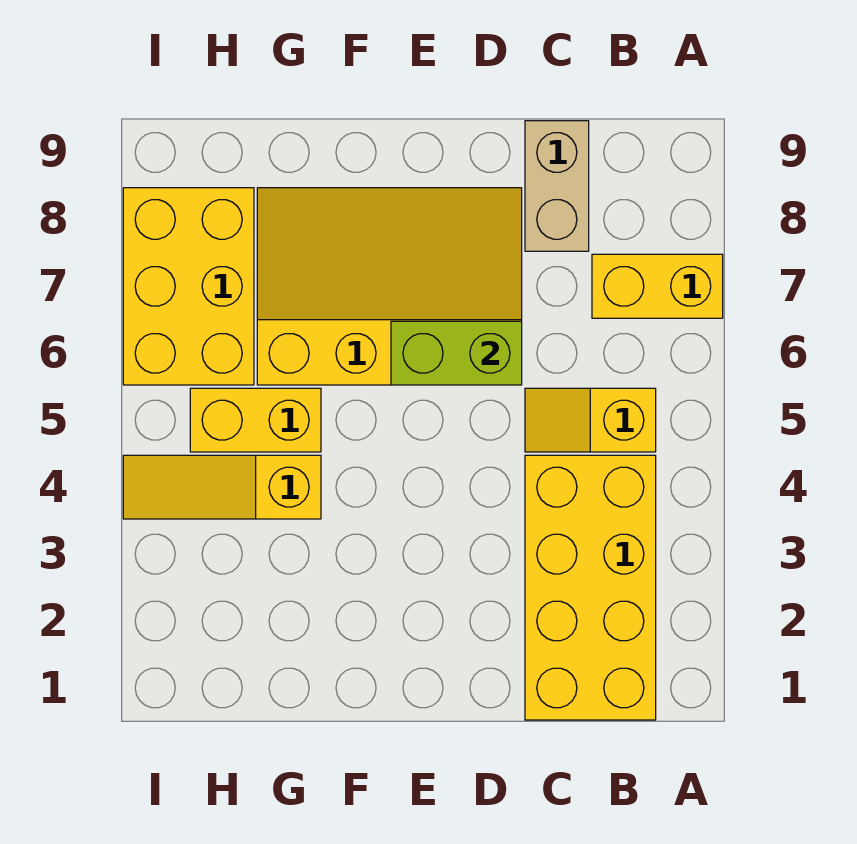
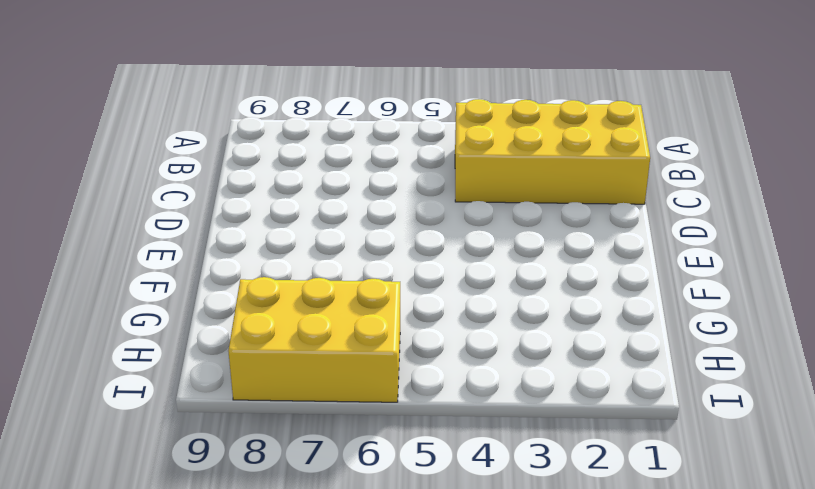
none -> yellow brick A7:B7 level 1
none -> yellow slope B5:C5 level 1 top B

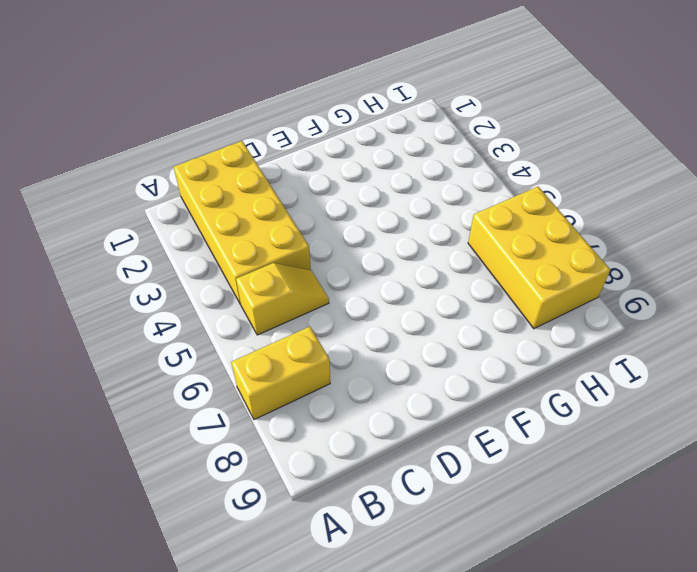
none -> tan brick C8:C9 level 1
none -> yellow slope D6:G8 level 1 top 6

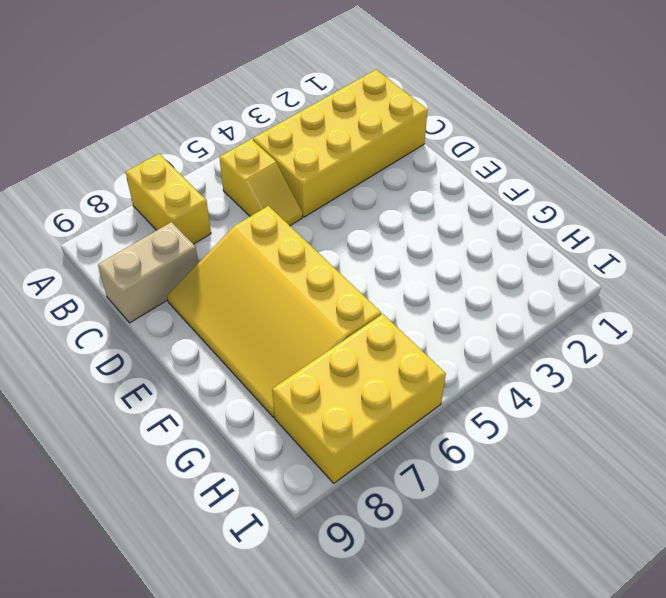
none -> yellow slope G4:I4 level 1 top G
none -> yellow brick G5:H5 level 1

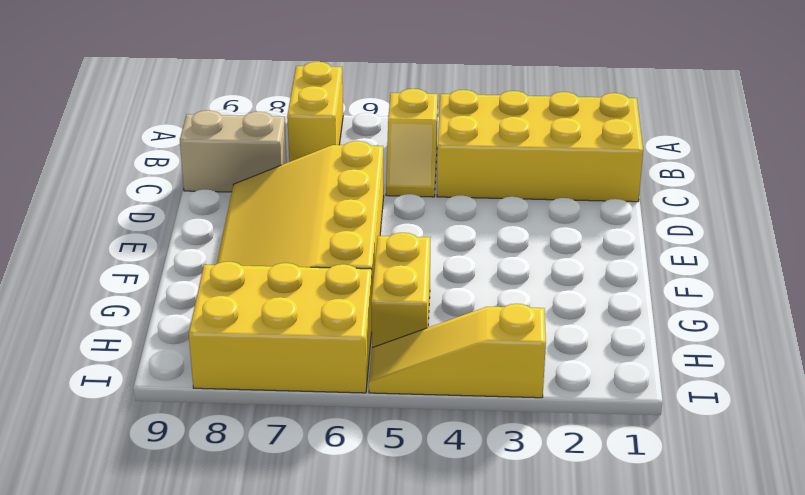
yellow slope I3:I5 level 1 top 3 -> yellow slope G4:I4 level 1 top G
none -> lime brick D6:E6 level 2

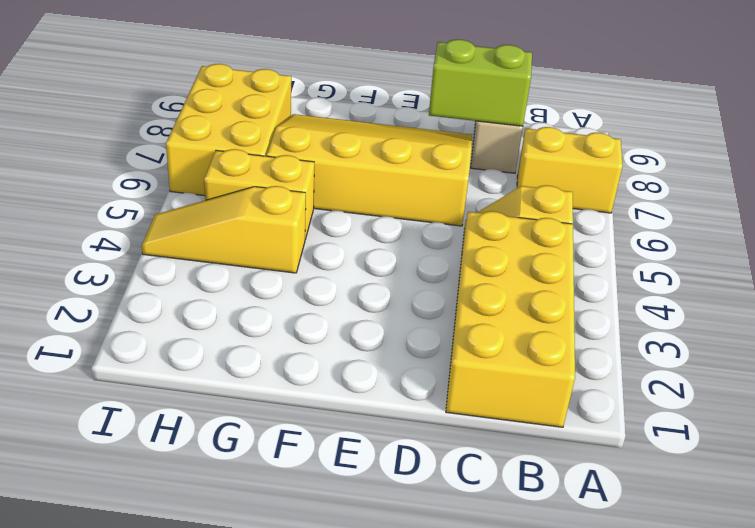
lime brick C8:D8 level 2 -> lime brick D6:E6 level 2

